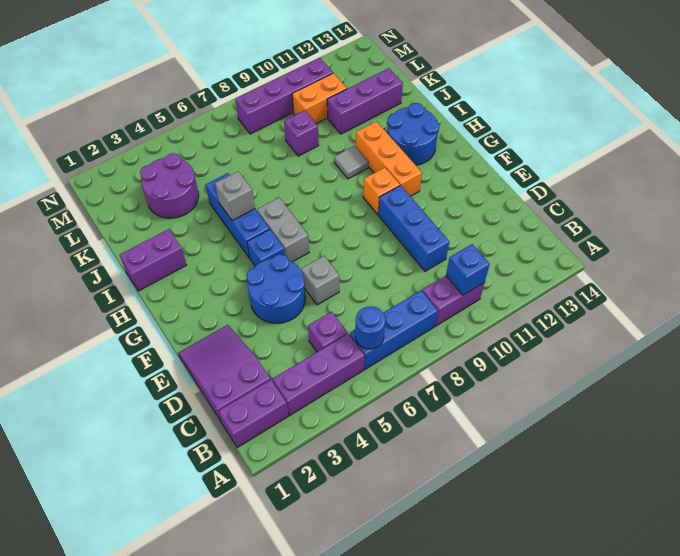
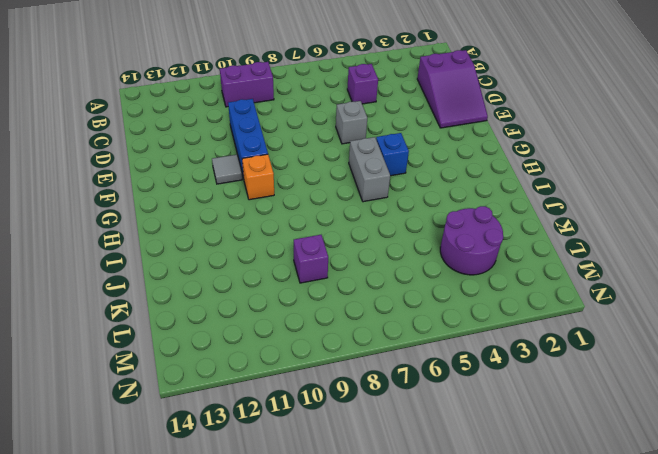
grey tile F11 level 1 -> grey tile I10 level 1
none -> purple brick B1:B2 level 1
none -> purple brick B3:B5 level 1
none -> blue brick B6:B8 level 1

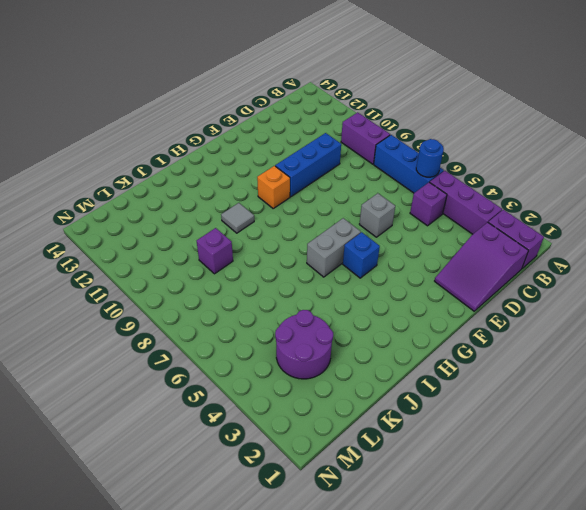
none -> blue round brick E4:F5 level 1
none -> orange brick G11:I11 level 1
none -> blue brick H5:J5 level 1

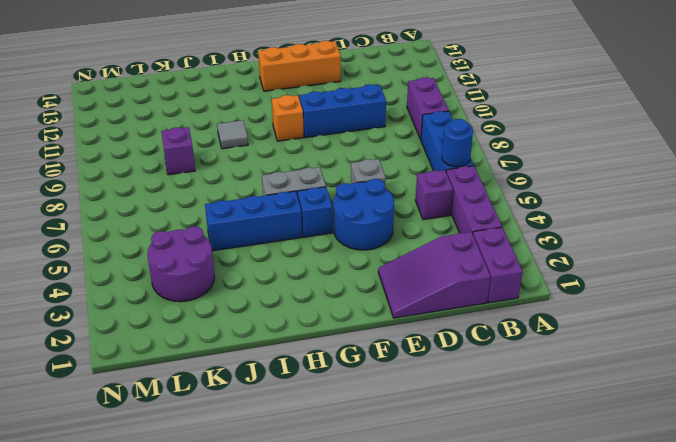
orange brick E13:G13 level 1 -> orange brick G11:I11 level 1
none -> blue round brick H12:I13 level 1
none -> purple brick I1:I2 level 1
none -> purple brick K11:K13 level 1

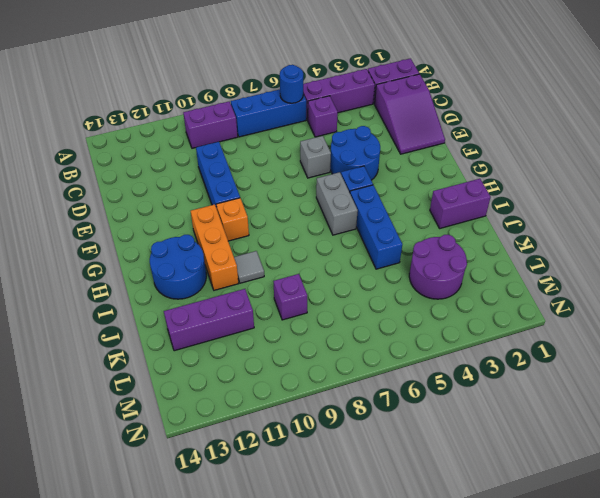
none -> orange brick L10:L11 level 1
none -> purple brick M8:M11 level 1
none -> blue brick B10 level 2

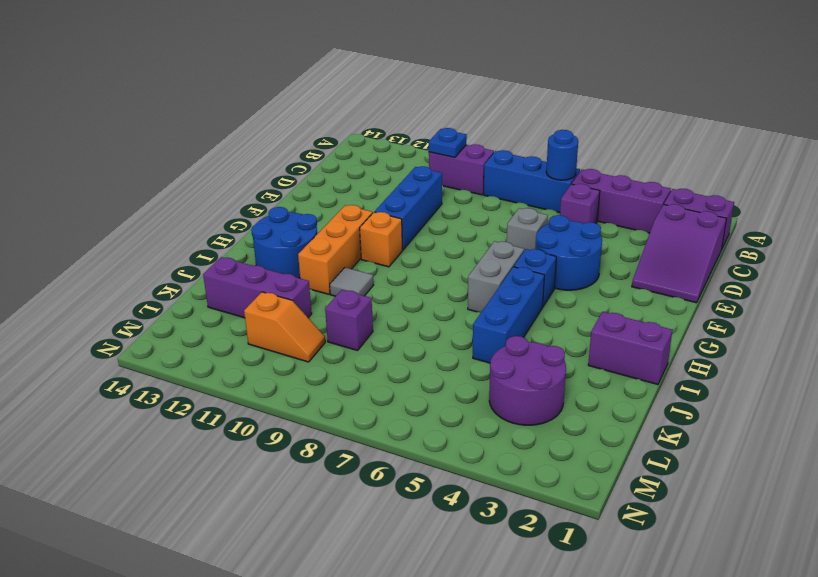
blue plate B10 level 2 -> blue brick B10 level 2
orange slope L10:L11 level 1 top 11 -> orange brick L10:L11 level 1
none -> purple brick M8:M11 level 1
none -> grey brick I5 level 2

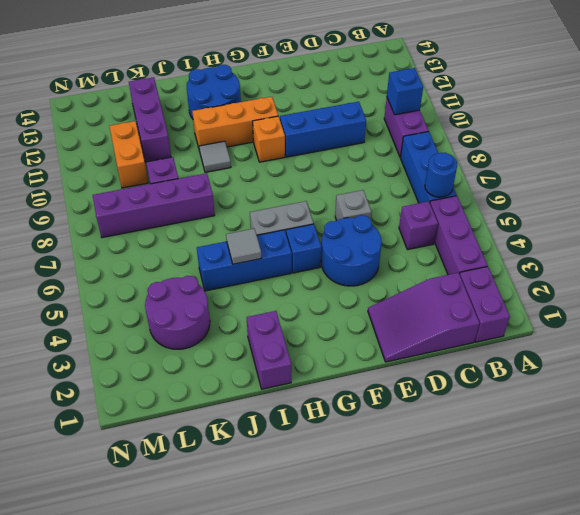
grey tile I5 level 2 -> grey brick I5 level 2
purple brick J8:M8 level 1 -> purple brick M8:M11 level 1

